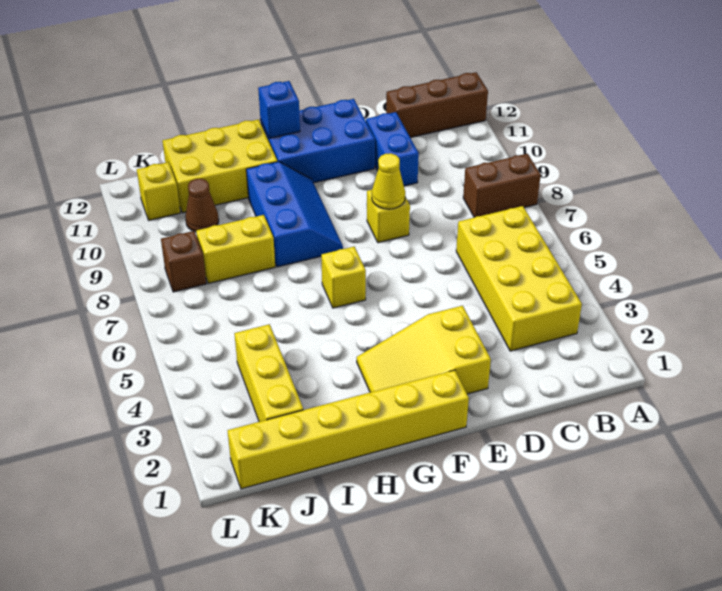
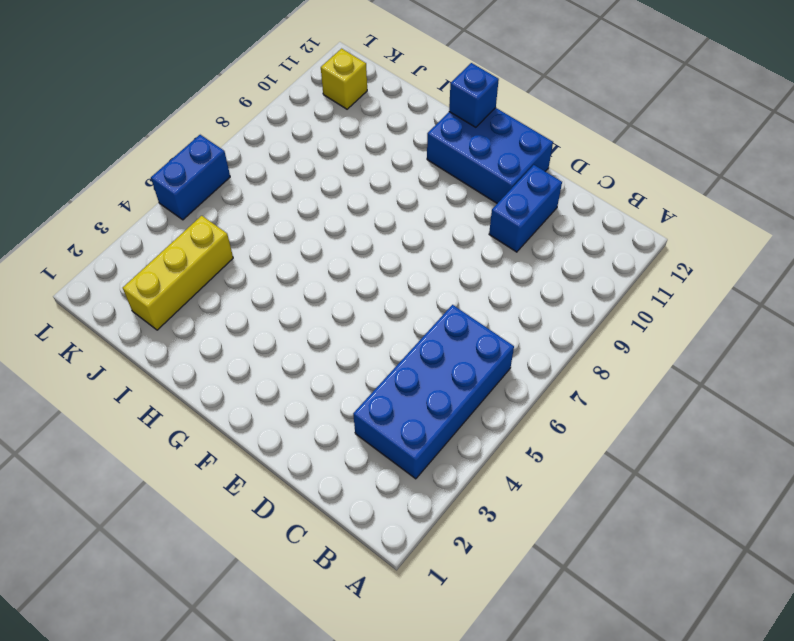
blue brick B3:C6 level 1 -> yellow brick B3:C6 level 1
blue brick L5:L6 level 1 -> none
none -> brown brick A8:B8 level 1
none -> brown brick A12:C12 level 1
none -> yellow slope E2:G3 level 1 top E

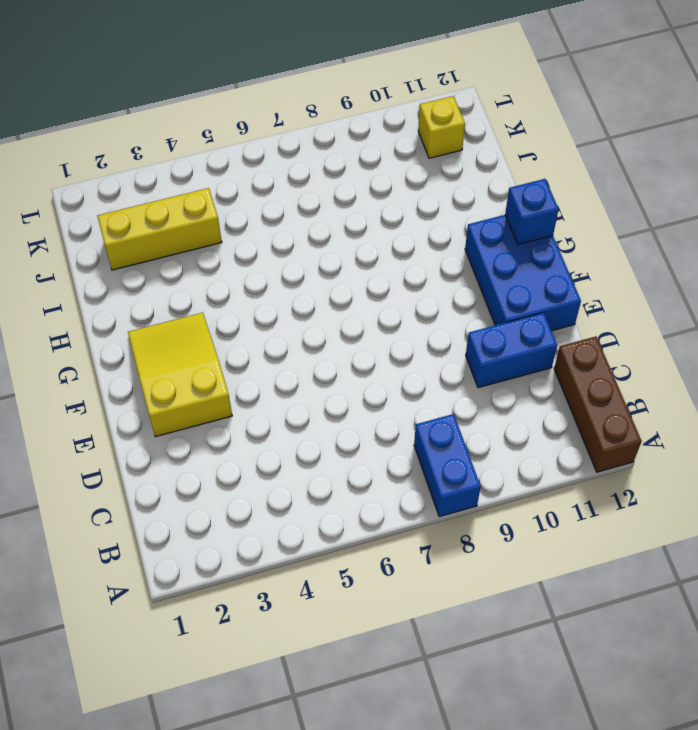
blue brick A8:B8 level 1 -> brown brick A8:B8 level 1
none -> yellow brick B3:C6 level 1
none -> yellow brick E8 level 1
none -> yellow brick F1:K1 level 1

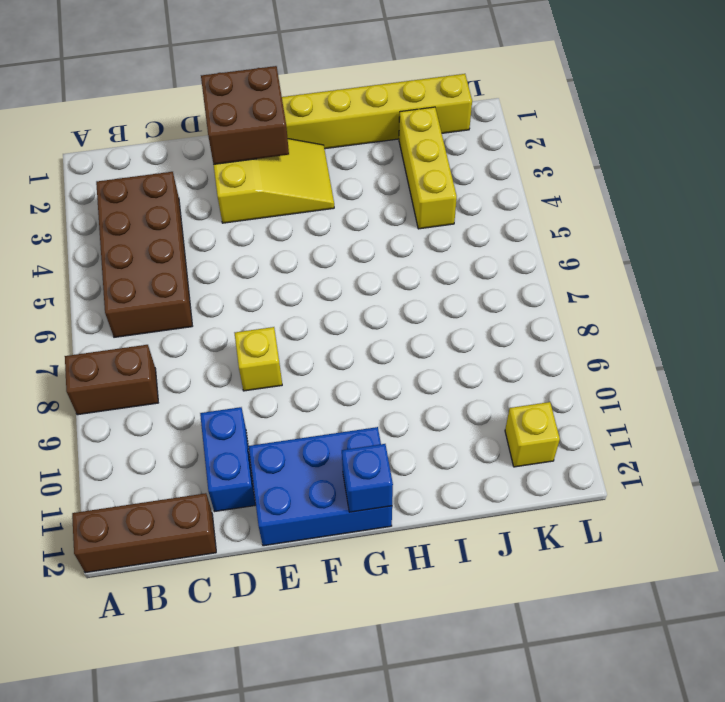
brown brick B3:C6 level 1 -> yellow brick B3:C6 level 1
brown brick E1:F2 level 2 -> none
none -> yellow brick G6 level 1
none -> blue slope G8:H10 level 1 top H
none -> yellow brick H11:J12 level 1

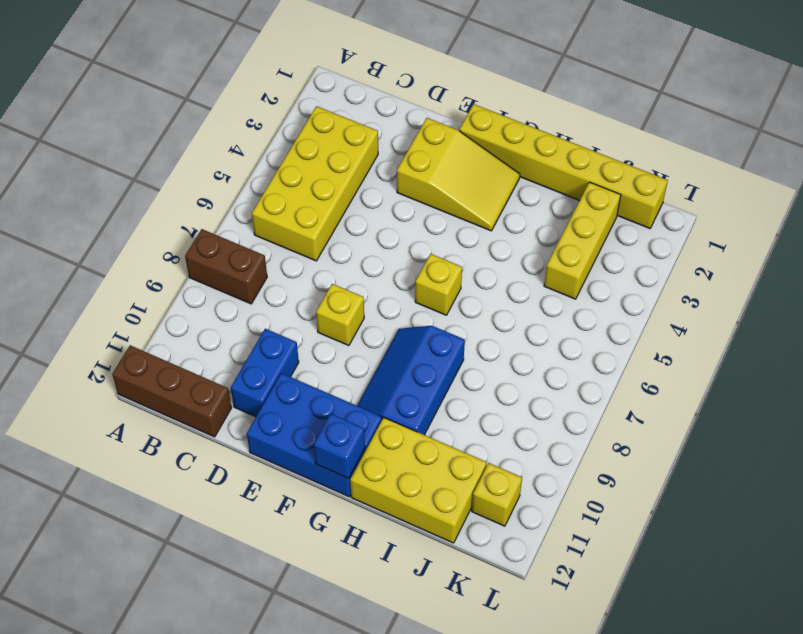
none -> yellow brick I8:J8 level 1
none -> brown cone J10 level 1
none -> brown brick K8 level 1

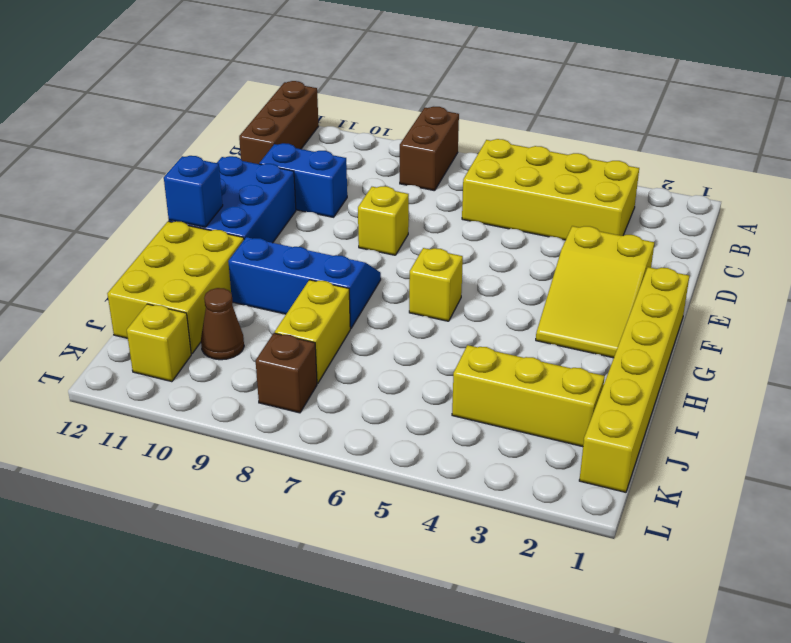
none -> yellow cone E8 level 2

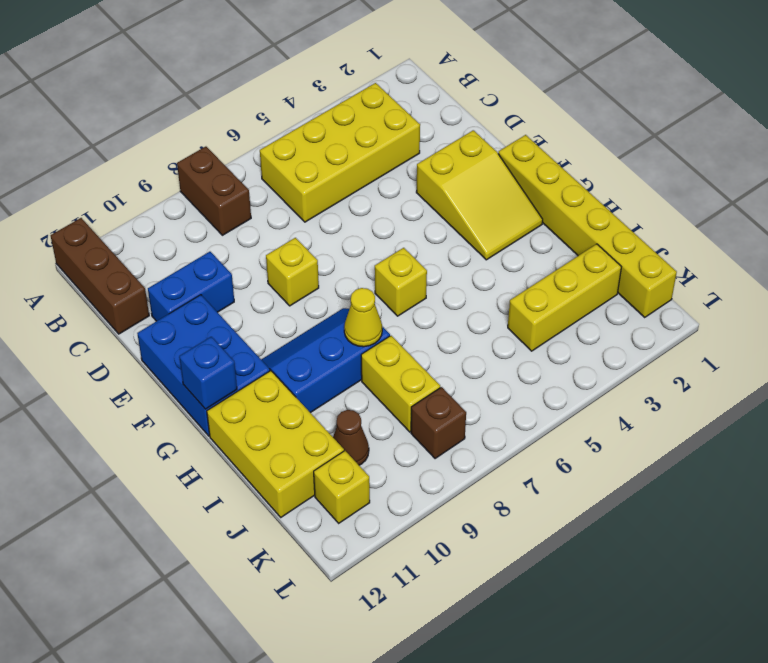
yellow cone H8 level 2 -> yellow cone E8 level 2

